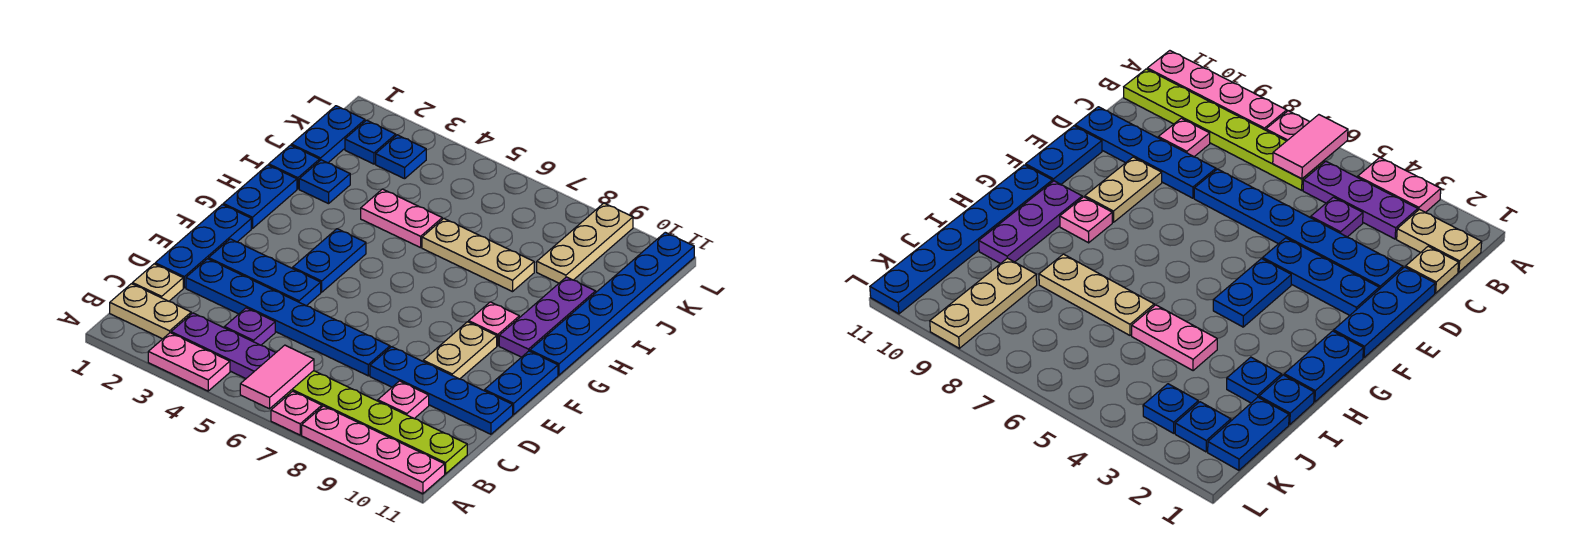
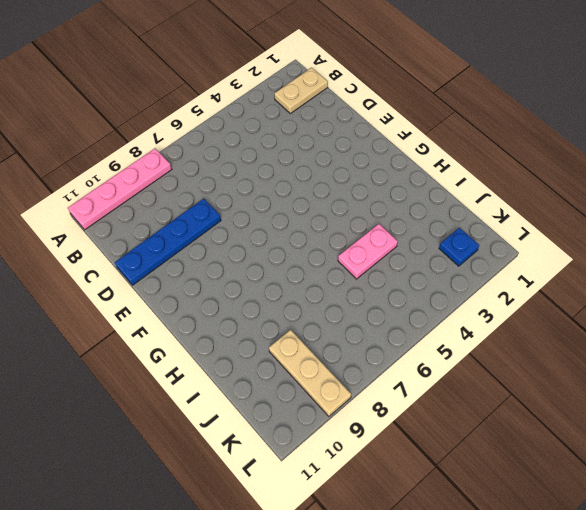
none -> pink plate A3:A4 level 1
none -> pink plate A7 level 1
none -> purple plate B3:B5 level 1

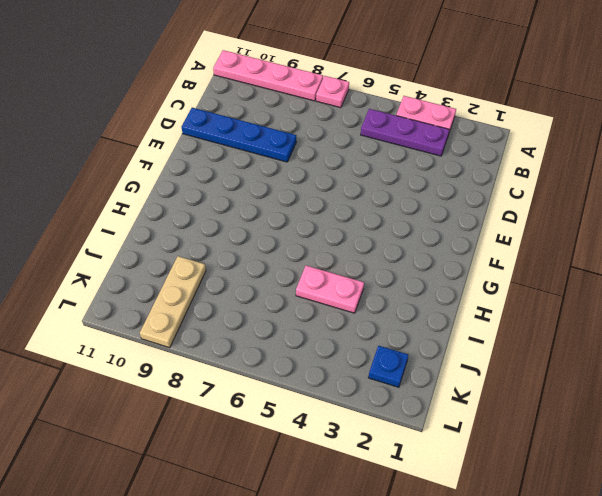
none -> tan plate B1:B2 level 1
none -> lime plate B6:B11 level 1
none -> tan plate C1 level 1

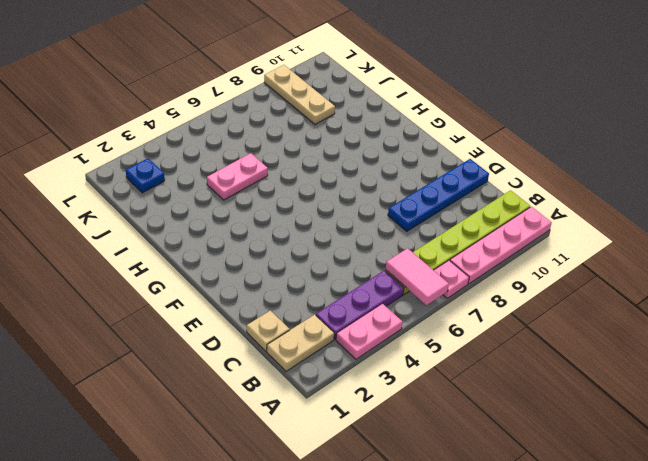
none -> purple plate C4 level 1
none -> pink plate C9 level 1
none -> blue plate D1:F1 level 1

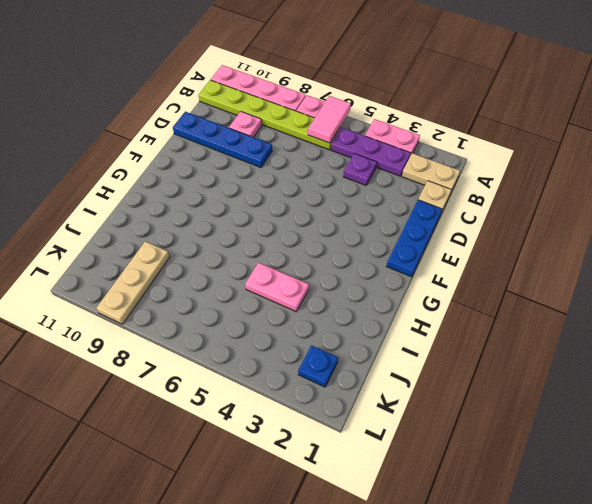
none -> blue plate D2:D7 level 1
none -> blue plate E2:E4 level 1
none -> tan plate E9:F9 level 1

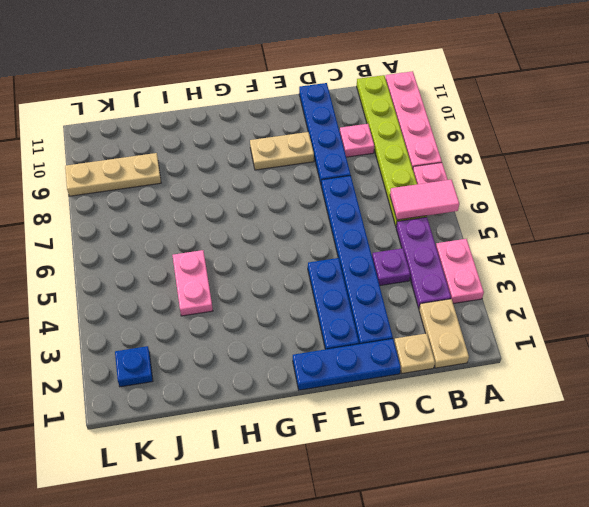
none -> blue plate E11:F11 level 1
none -> blue plate F4:G4 level 1
none -> blue plate G1:H1 level 1

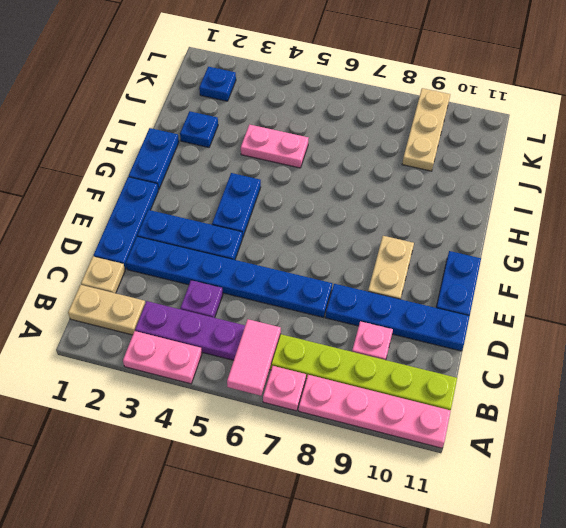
none -> pink plate G9 level 1
none -> purple plate G10:I10 level 1
none -> blue plate G11:L11 level 1

